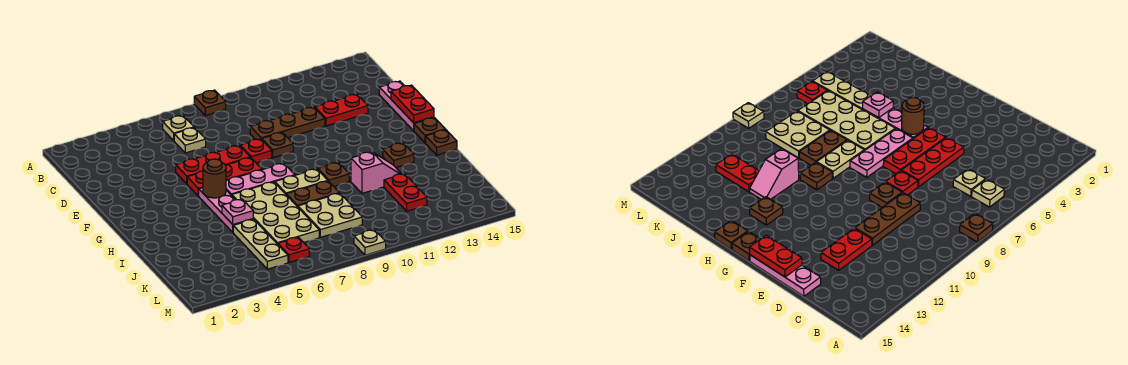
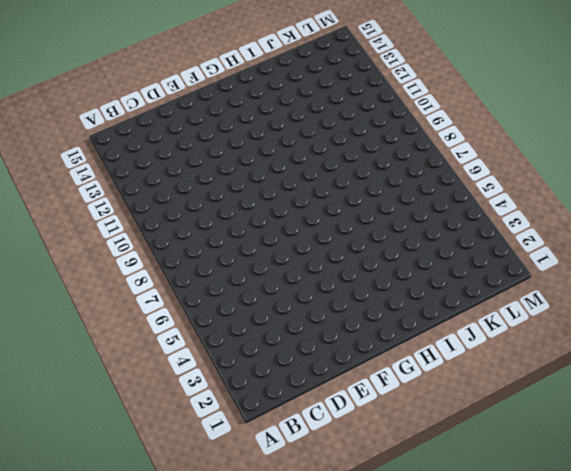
none -> brown plate A8 level 1
none -> tan plate B6 level 1
none -> tan plate C6 level 1

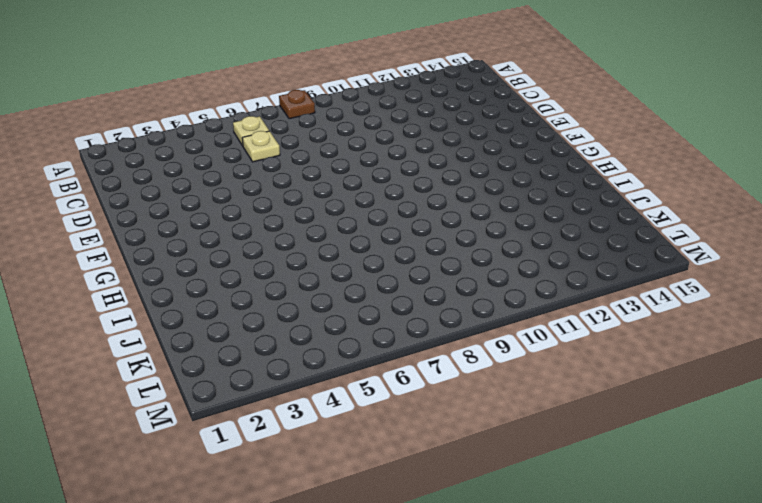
none -> brown plate D9:D11 level 1
none -> red plate D12:D13 level 1
none -> pink plate D15:F15 level 1

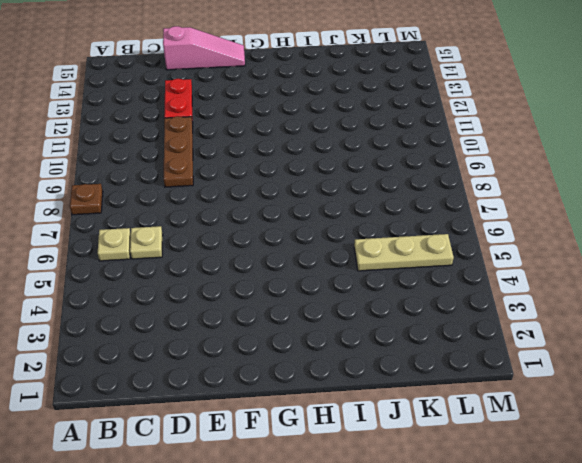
pink slope D15:F15 level 1 top D -> pink plate D15:F15 level 1
none -> red plate E5:E7 level 1
none -> red plate E8 level 1
none -> brown plate E9 level 1

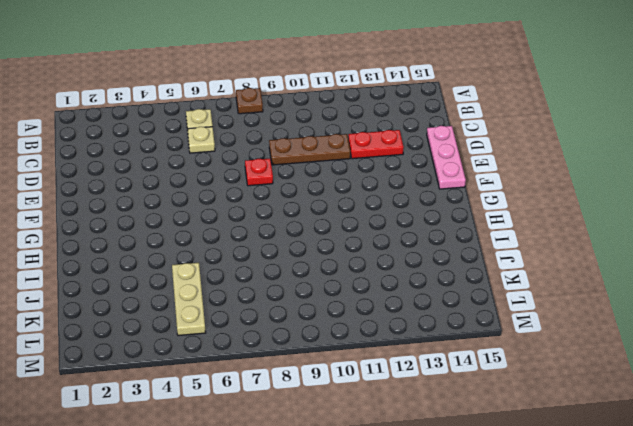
none -> red plate E5:E7 level 1
none -> brown plate E9 level 1
none -> red plate F5:F7 level 1

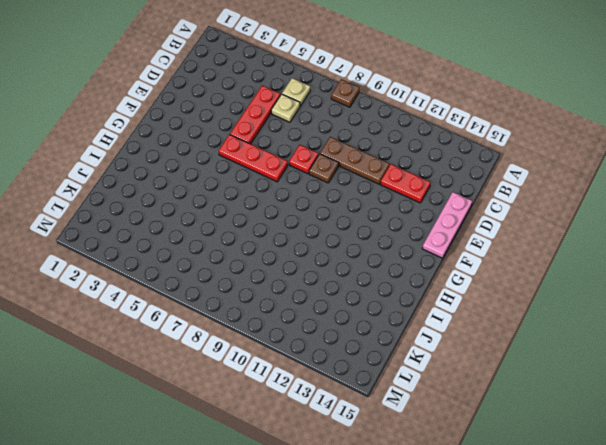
red plate C5:E5 level 1 -> red plate E5:E7 level 1
none -> pink plate G5:I5 level 1
none -> pink plate G6:G8 level 1
none -> brown plate G15 level 1

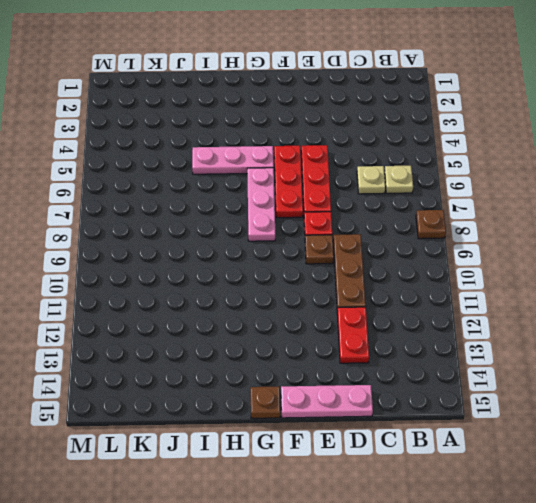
none -> tan plate H6:K7 level 1
none -> tan plate H8:H9 level 1
none -> brown plate H10 level 1

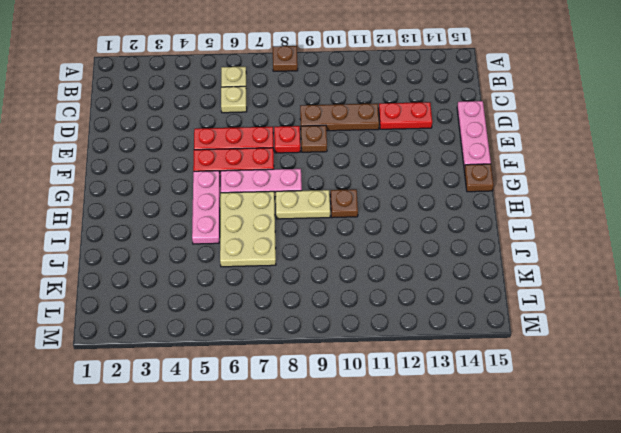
tan plate H6:J7 level 1 -> tan plate H6:K7 level 1
none -> brown plate H13 level 1
none -> brown plate H15 level 1
none -> brown plate I8:I9 level 1

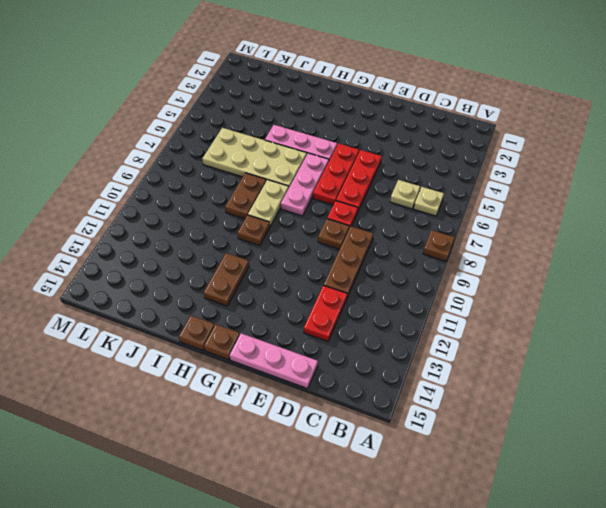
brown plate H12:H13 level 1 -> brown plate H13 level 1
none -> pink slope I11:I12 level 1 top 11
none -> tan plate J5:L5 level 1
none -> tan plate J8:K9 level 1

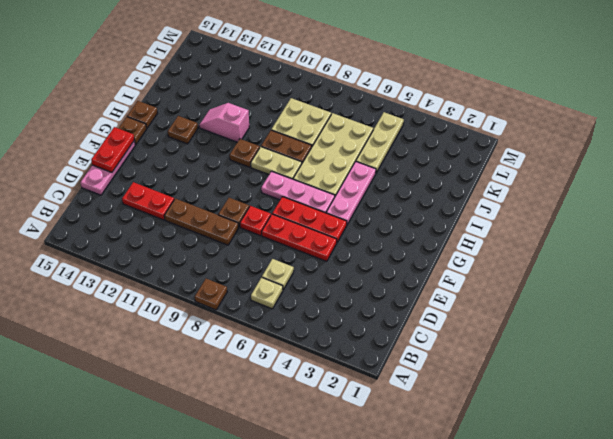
none -> red plate J12:K12 level 1
none -> red plate L6 level 1
none -> tan plate M9 level 1

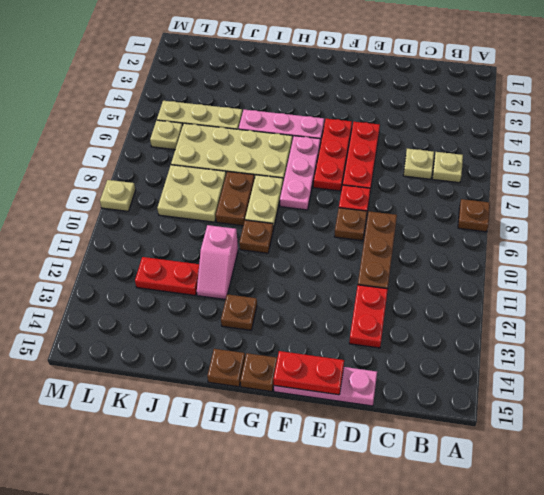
tan plate L6 level 1 -> red plate L6 level 1
none -> brown round brick G5 level 2
none -> pink plate I5 level 2

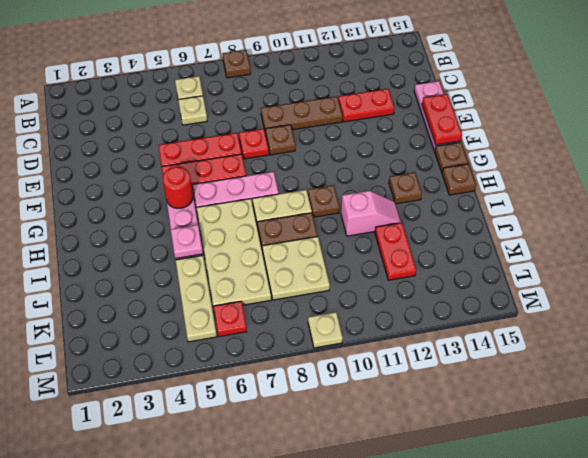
red round brick G5 level 2 -> brown round brick G5 level 2

